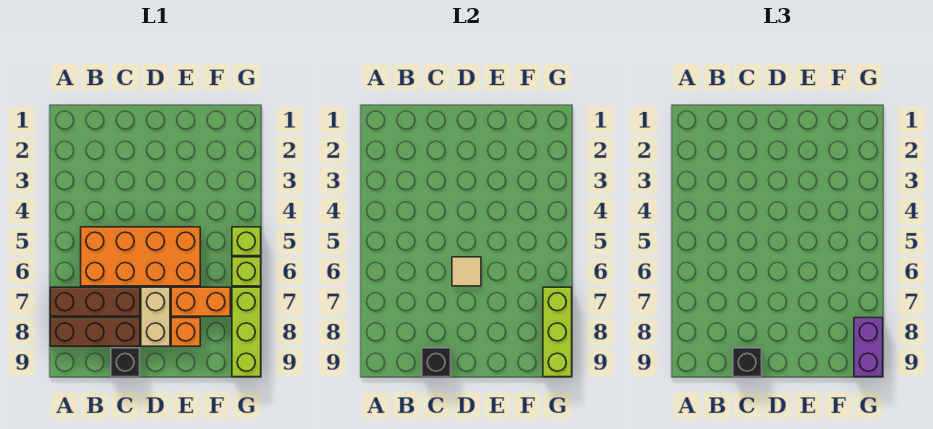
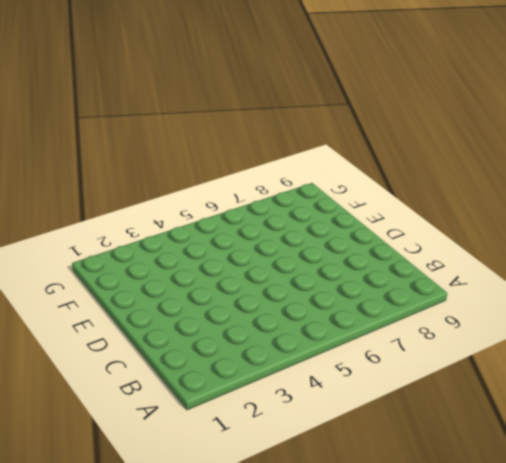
none -> brown brick A7:C7 level 1
none -> brown brick A8:C8 level 1
none -> orange brick B5:E6 level 1

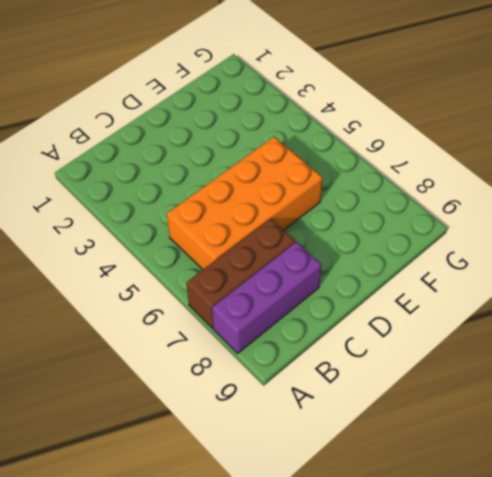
purple brick A8:C8 level 1 -> brown brick A8:C8 level 1
none -> black brick C9 level 1
none -> tan brick D7:D8 level 1
none -> orange brick E7:F7 level 1

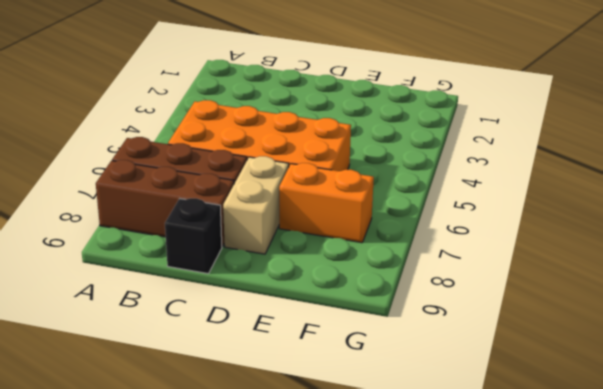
none -> orange brick E8 level 1
none -> lime brick G5 level 1
none -> lime brick G6 level 1

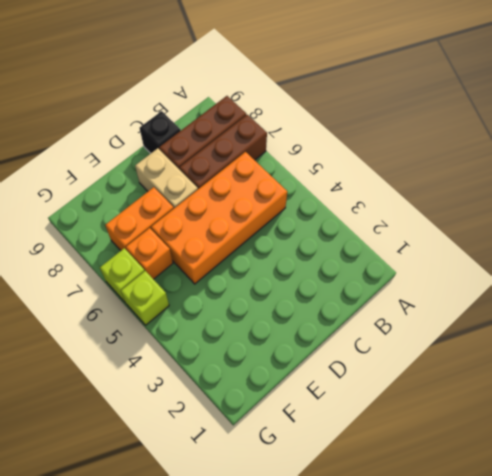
orange brick F6 level 1 -> orange brick E8 level 1
none -> lime brick G7:G9 level 1
none -> black brick C9 level 2
none -> tan tile D6 level 2

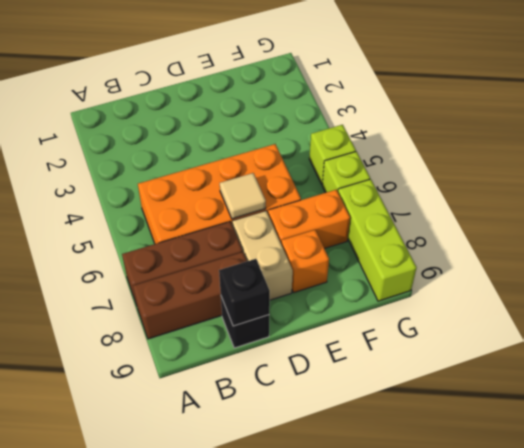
none -> lime brick G7:G9 level 2
none -> black brick C9 level 3
none -> purple brick G8:G9 level 3

